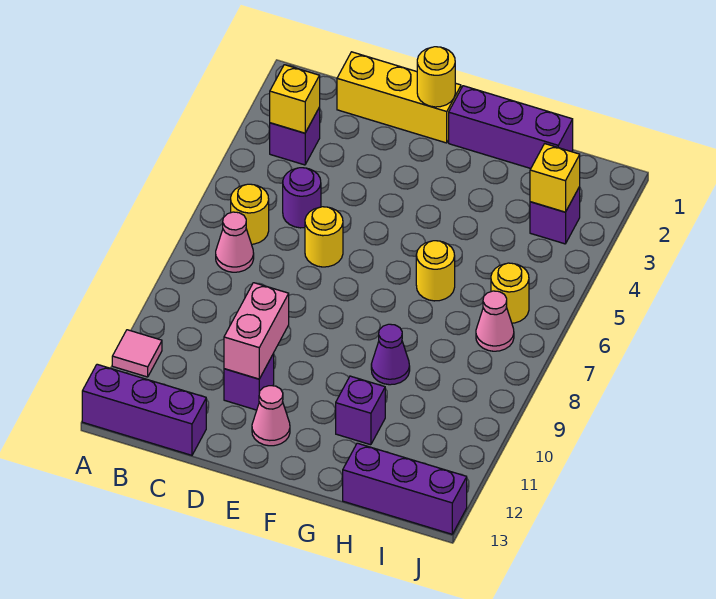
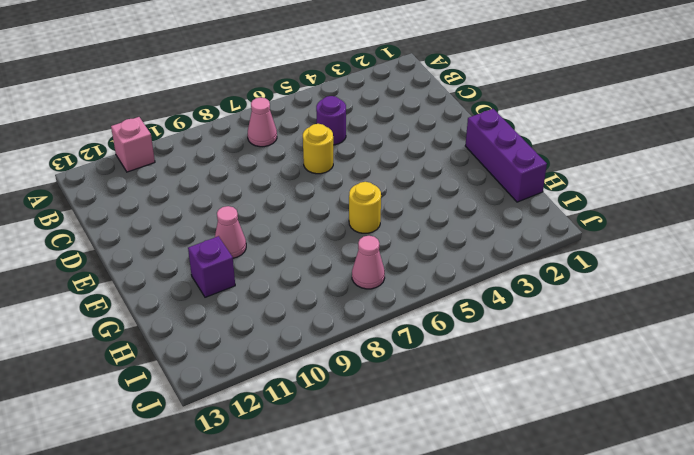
pink brick A11 level 1 -> pink tile A11 level 1
pink cone F10 level 1 -> pink cone E12 level 1
none -> purple brick A13:C13 level 1
none -> purple brick B3 level 1
none -> yellow round brick B6 level 1

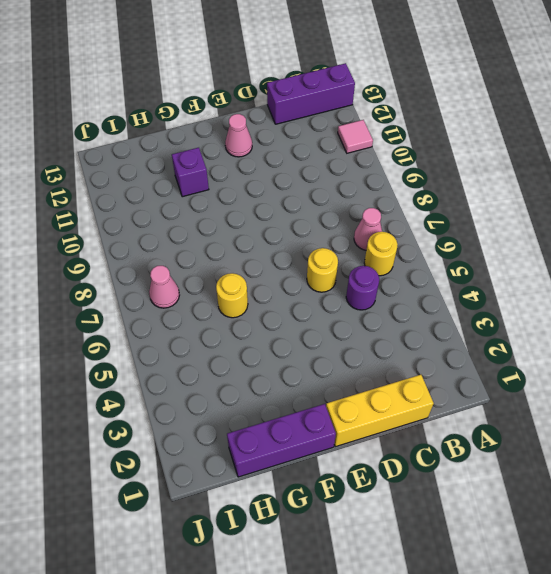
none -> purple brick B3 level 1
none -> purple brick D11 level 1
none -> purple cone G9 level 1

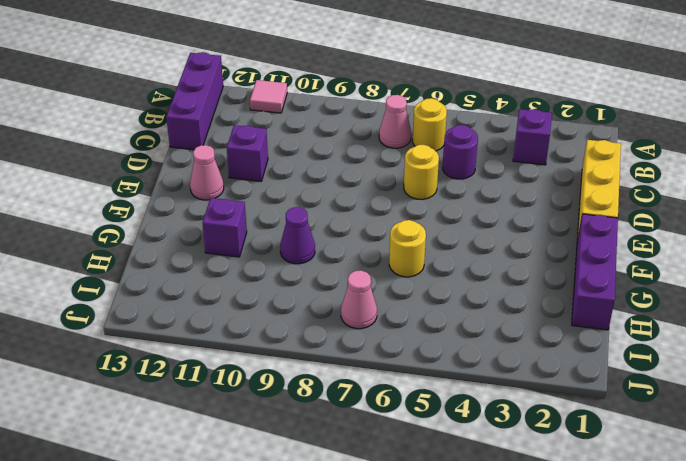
none -> purple brick H13:J13 level 1
none -> purple brick I3 level 1
none -> yellow round brick I6 level 1

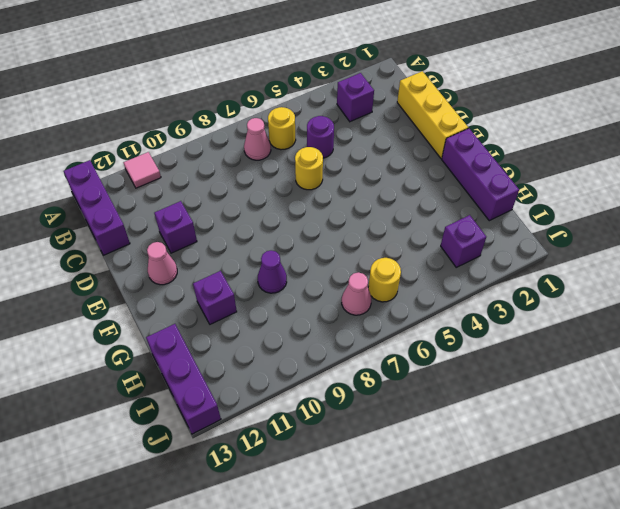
none -> yellow round brick G6 level 1
none -> yellow brick B3 level 2
none -> pink brick D10:D11 level 2

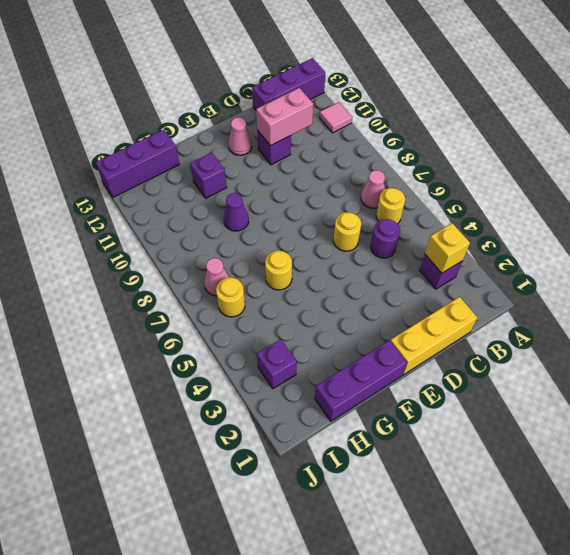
pink brick C11:D11 level 2 -> pink brick D10:D11 level 2
none -> yellow round brick E1 level 2
none -> yellow brick I3 level 2

